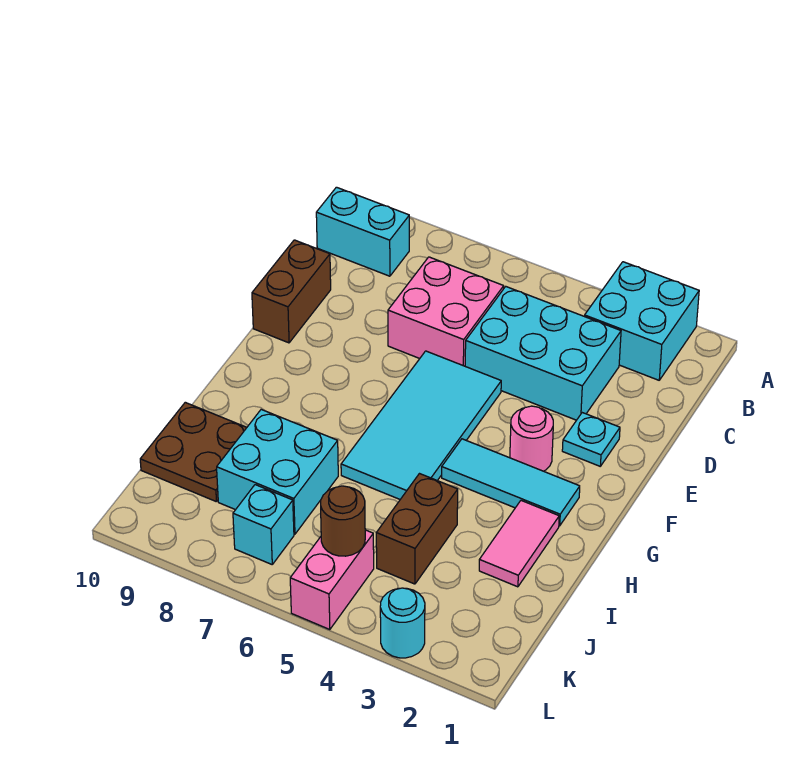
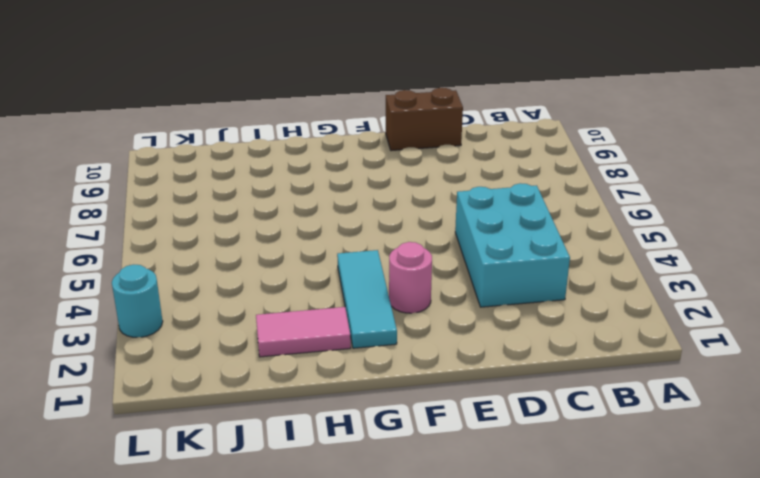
none -> cyan brick A2:B3 level 1
none -> cyan brick B9:B10 level 1
none -> pink brick C6:D7 level 1

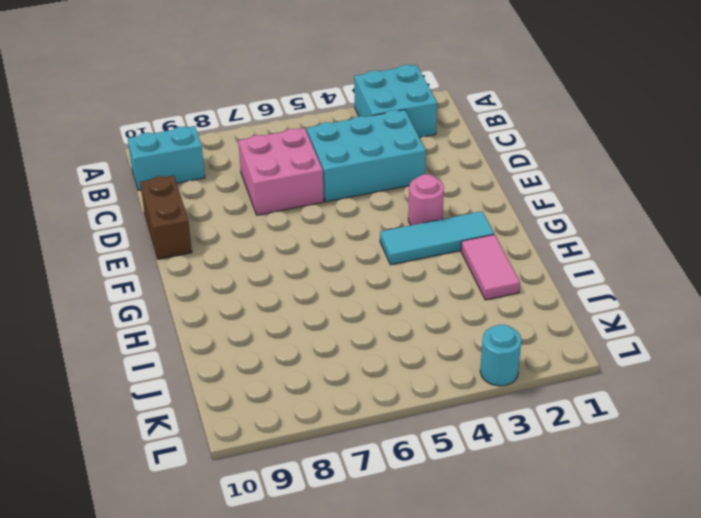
none -> cyan plate E2 level 1
none -> cyan tile E5:H6 level 1
none -> brown brick I4:J4 level 1

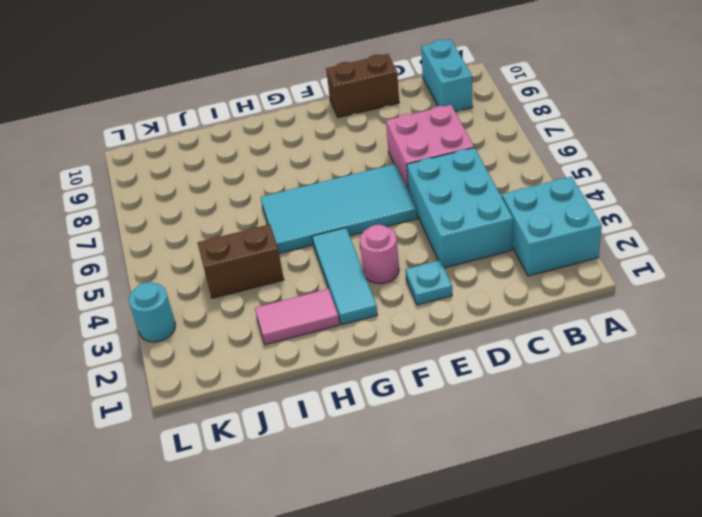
none -> cyan brick I7:J8 level 1
none -> brown plate I9:J10 level 1
none -> pink brick K5:L5 level 1

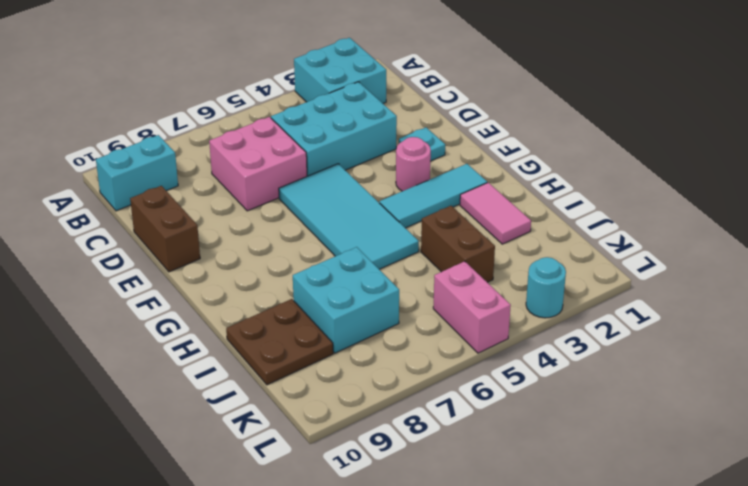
none -> cyan brick K7 level 1
none -> brown round brick K5 level 2

